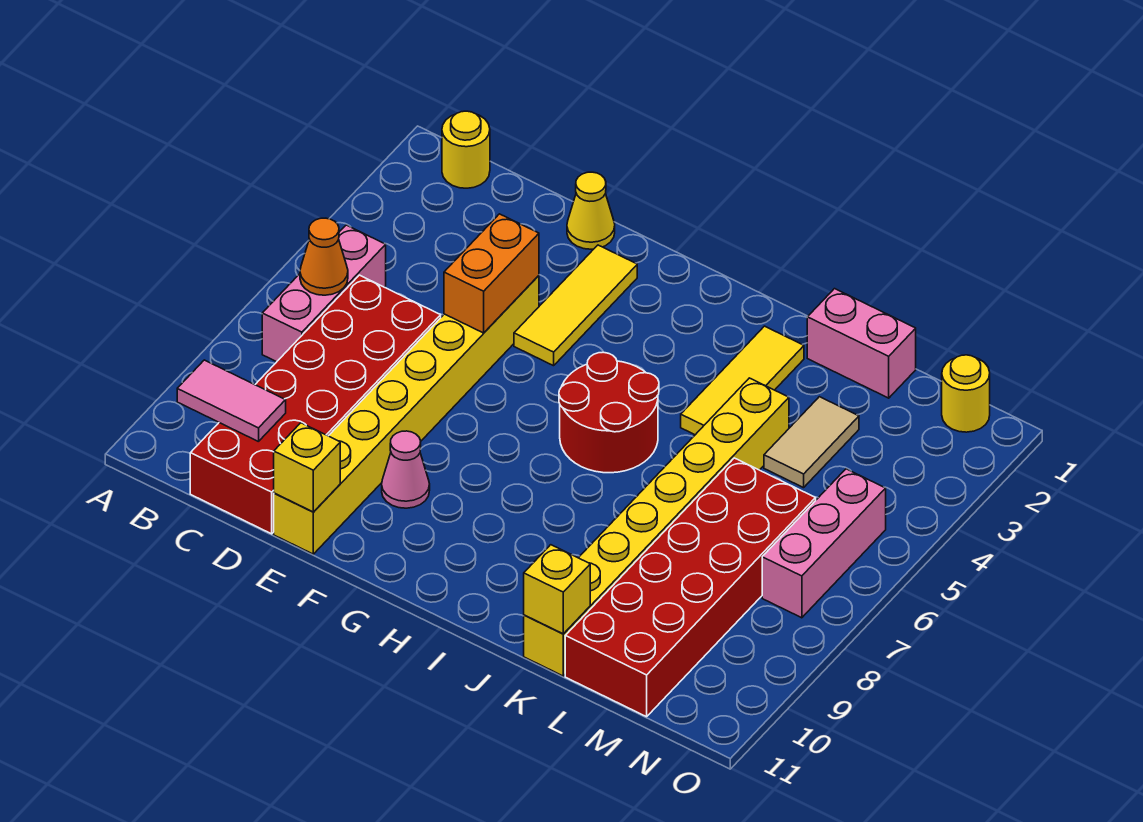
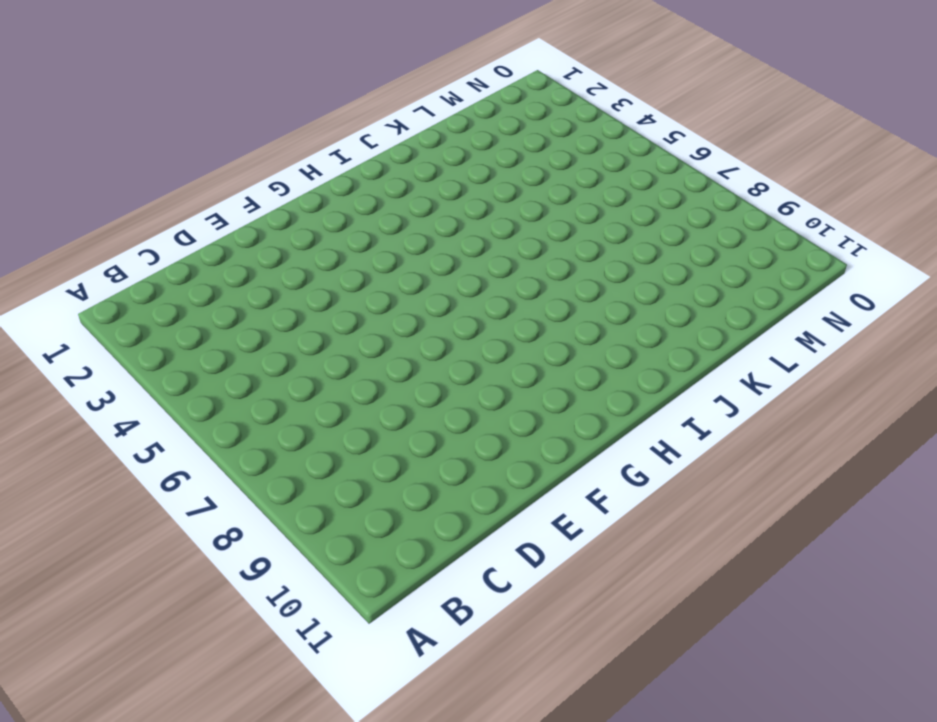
none -> yellow round brick B1 level 1
none -> pink brick B5:B7 level 1
none -> red brick C6:D11 level 1

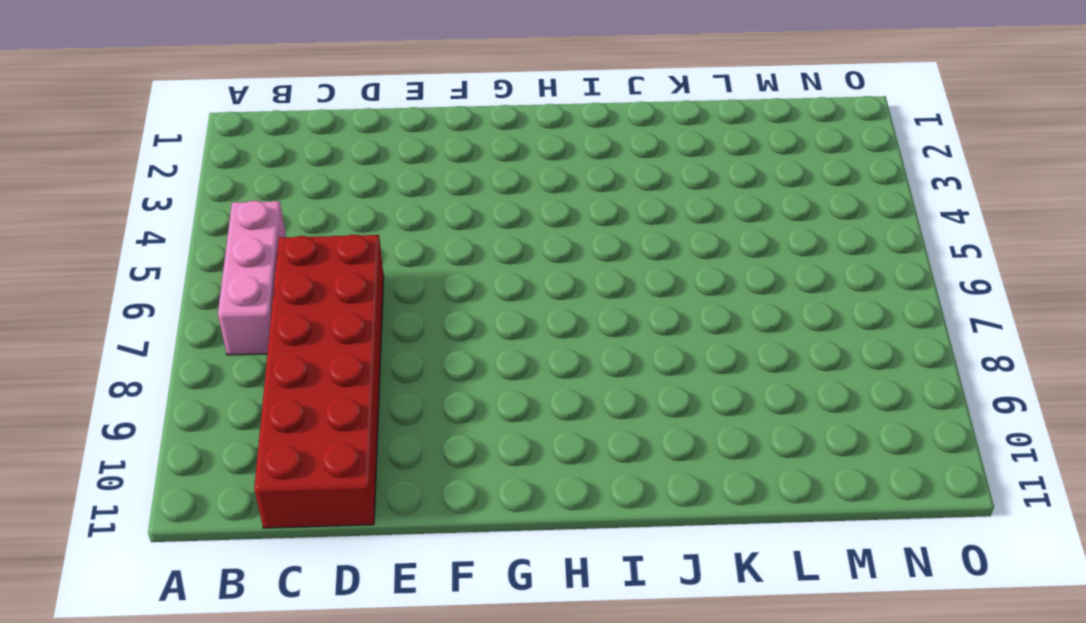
none -> yellow round brick B1 level 1
none -> yellow cone E1 level 1
none -> yellow brick E4:E11 level 1

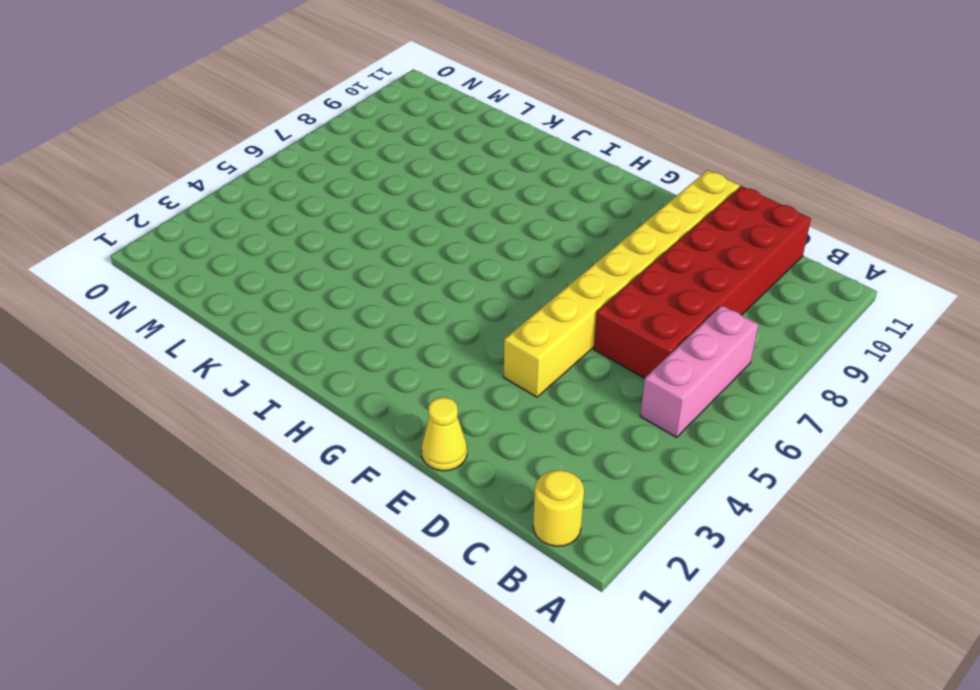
none -> yellow tile F2:F4 level 1
none -> pink cone F9 level 1
none -> red round brick H5:I6 level 1

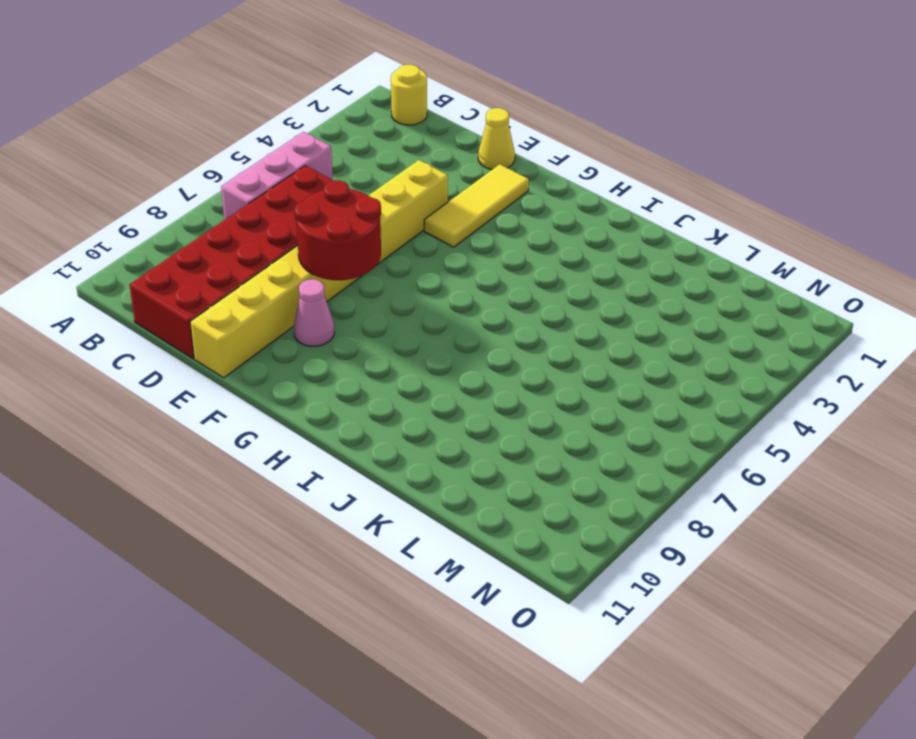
red round brick E7:F8 level 2 -> red round brick H5:I6 level 1
none -> yellow tile J2:J4 level 1
none -> pink brick K1:L1 level 1
none -> yellow brick K4:K11 level 1

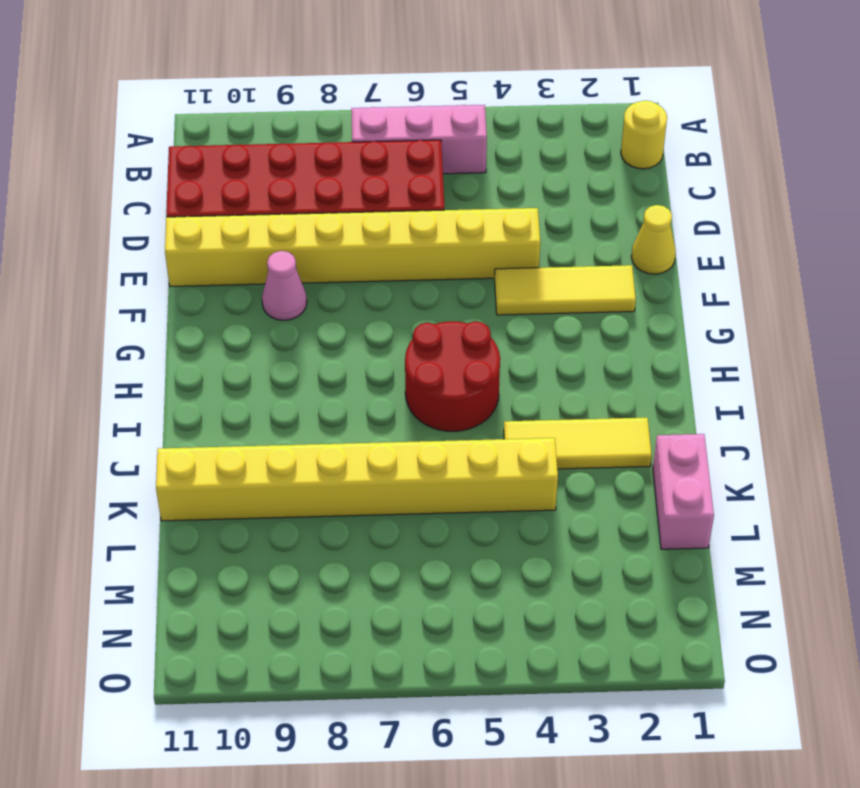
none -> tan tile L3:L4 level 1
none -> red brick L6:M11 level 1
none -> yellow round brick N1 level 1

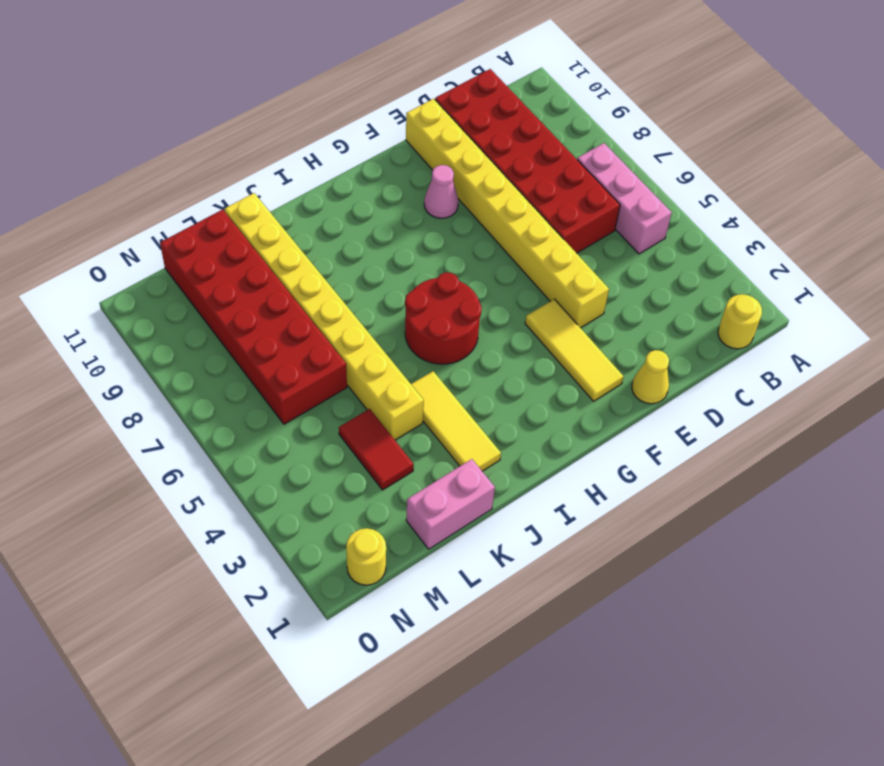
red tile L3:L4 level 1 -> tan tile L3:L4 level 1
none -> pink brick N5:N7 level 1
none -> orange cone B6 level 2
none -> pink tile B10:C10 level 2

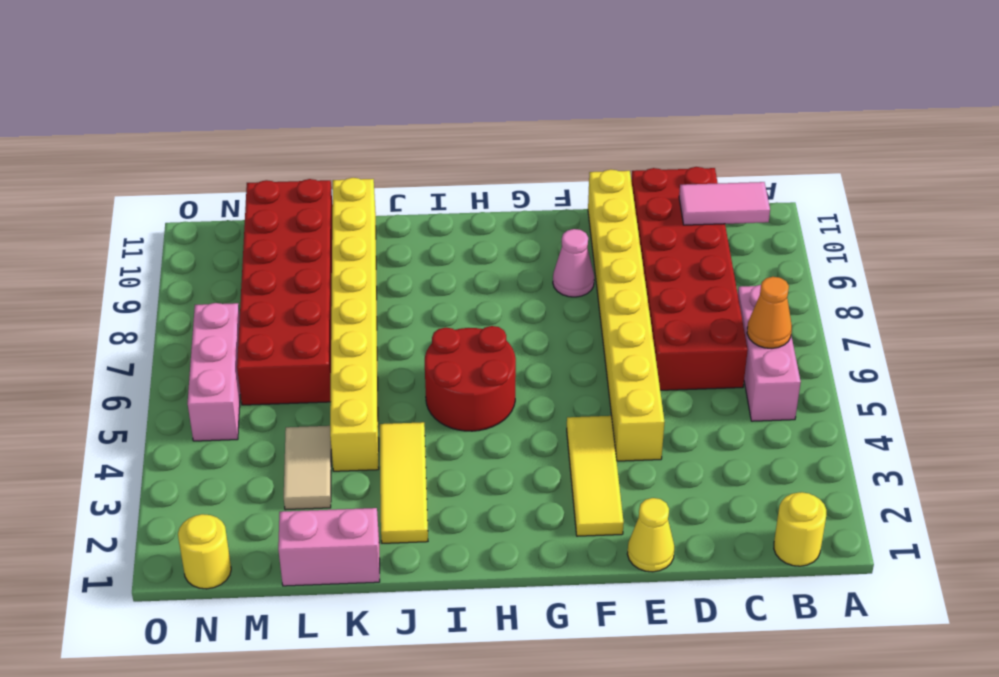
none -> orange brick E4:E5 level 2
none -> yellow brick E11 level 2
none -> yellow brick K11 level 2

